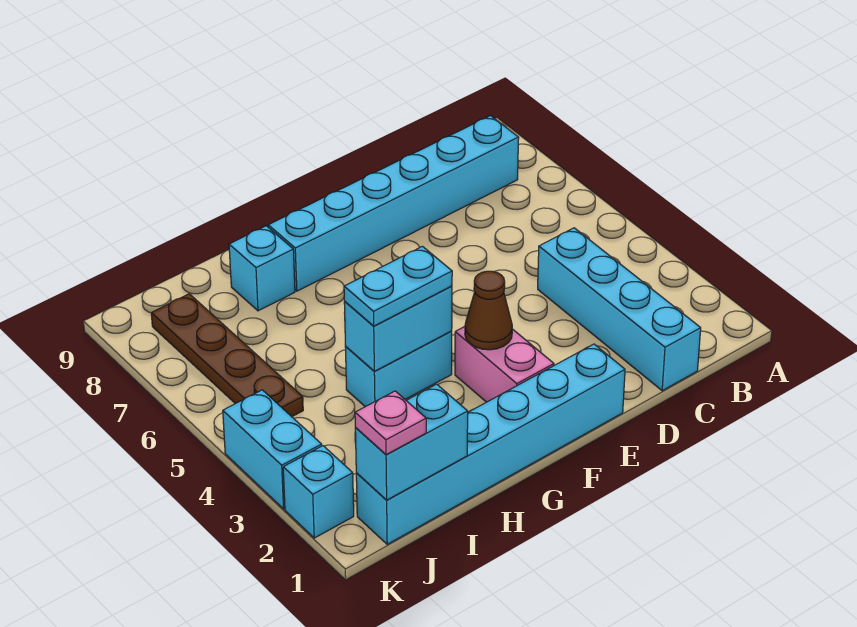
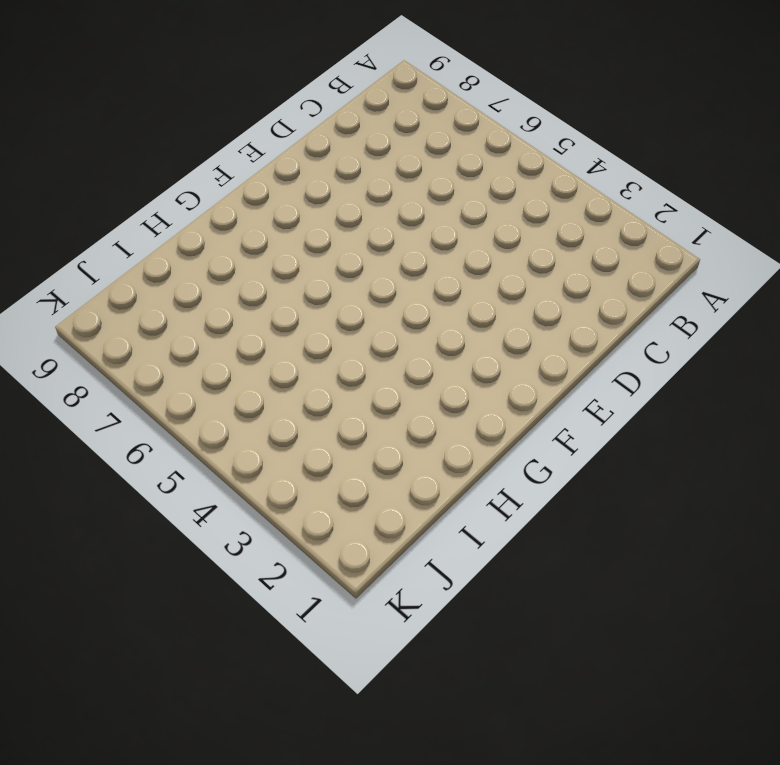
none -> cyan brick B8:G8 level 1
none -> cyan brick C1:C4 level 1
none -> cyan brick E1:J1 level 1

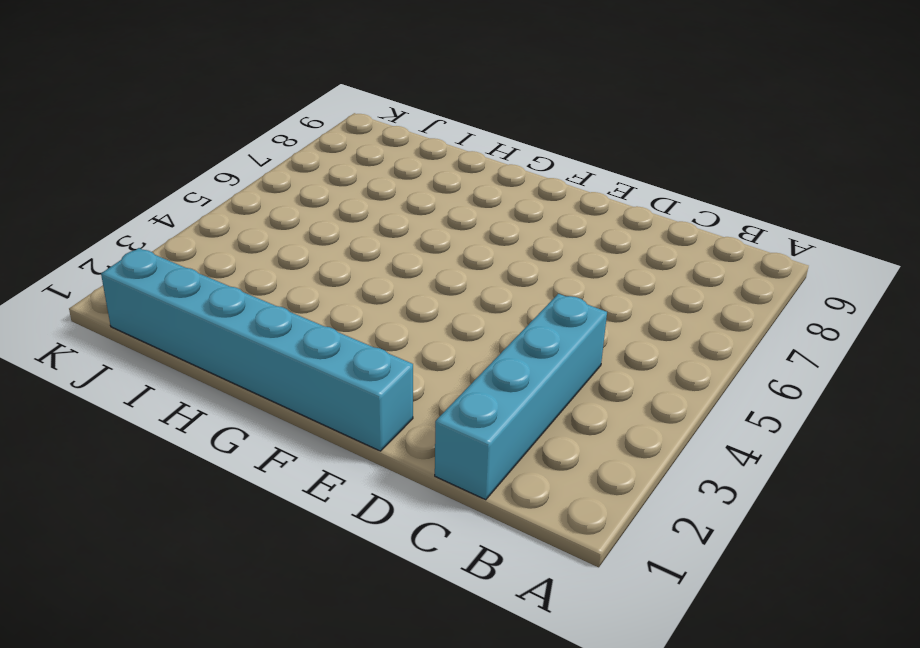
none -> cyan brick B8:G8 level 1
none -> pink brick F2:F3 level 1
none -> cyan brick G4:H4 level 1

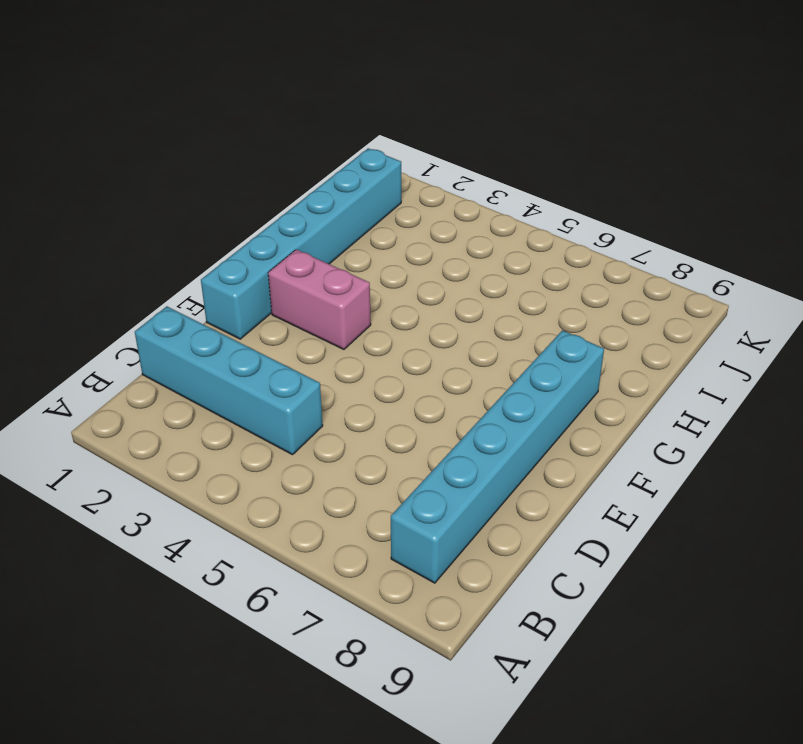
none -> cyan brick G4:H4 level 1
none -> cyan brick H8 level 1
none -> brown plate J5:J8 level 1

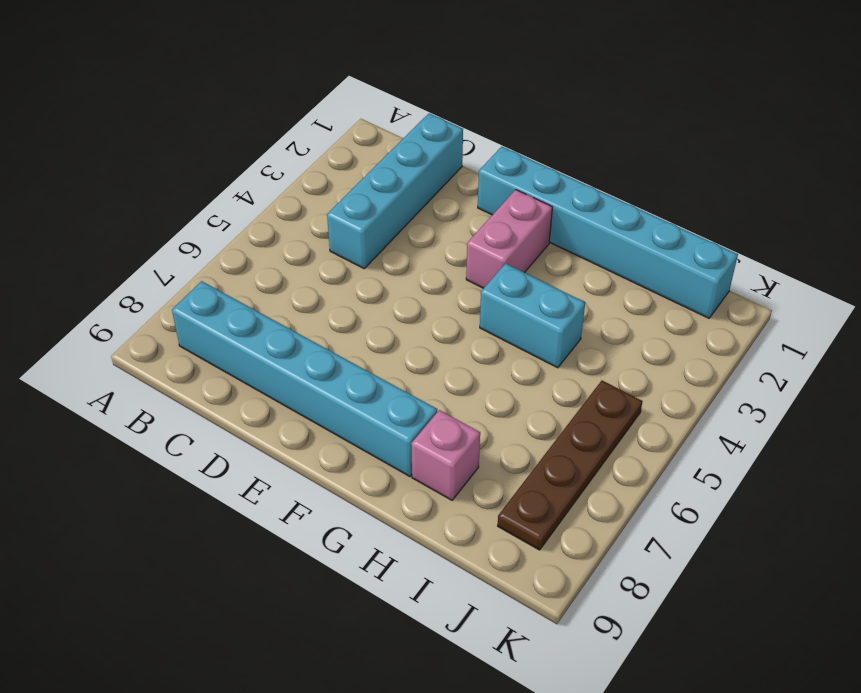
pink brick H8 level 1 -> cyan brick H8 level 1
none -> cyan brick K2 level 1
none -> cyan brick K3:K4 level 1
none -> brown cone F3 level 2

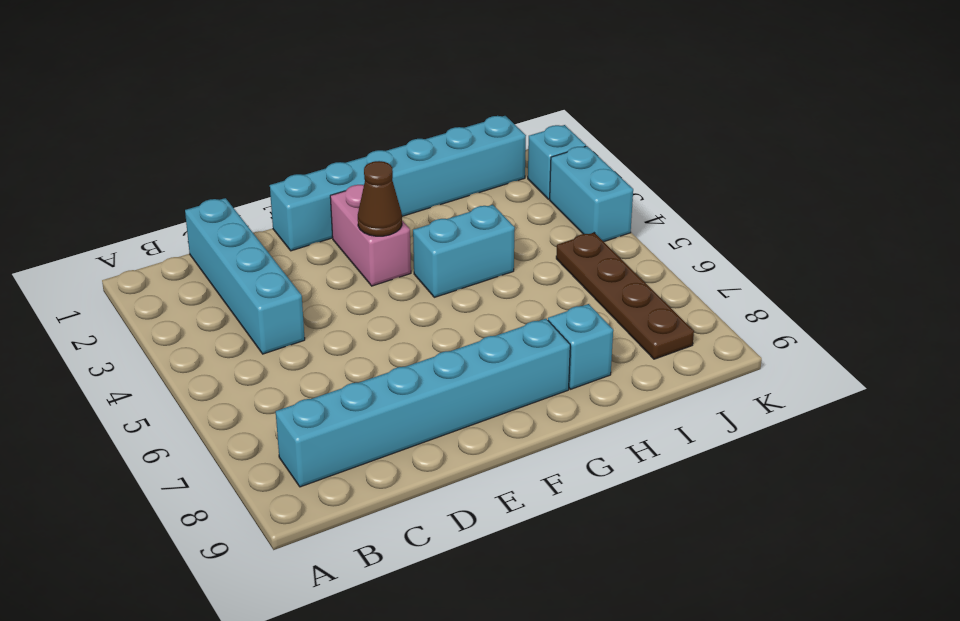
none -> cyan brick G4:H4 level 2
none -> cyan brick I1:J1 level 2
none -> cyan plate G4:H4 level 3

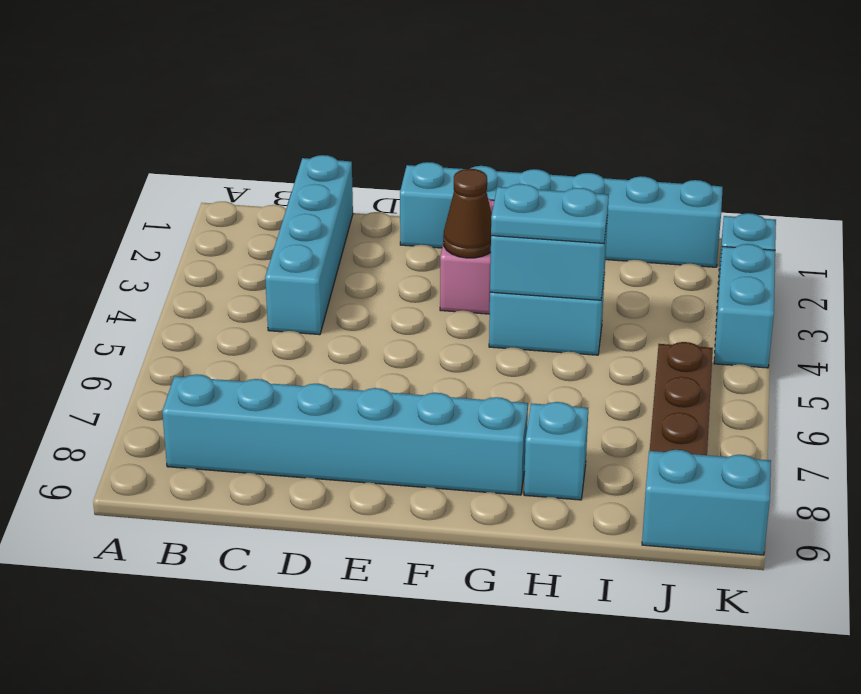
cyan brick J9:K9 level 1 -> cyan brick I1:J1 level 2
none -> pink plate J1 level 3

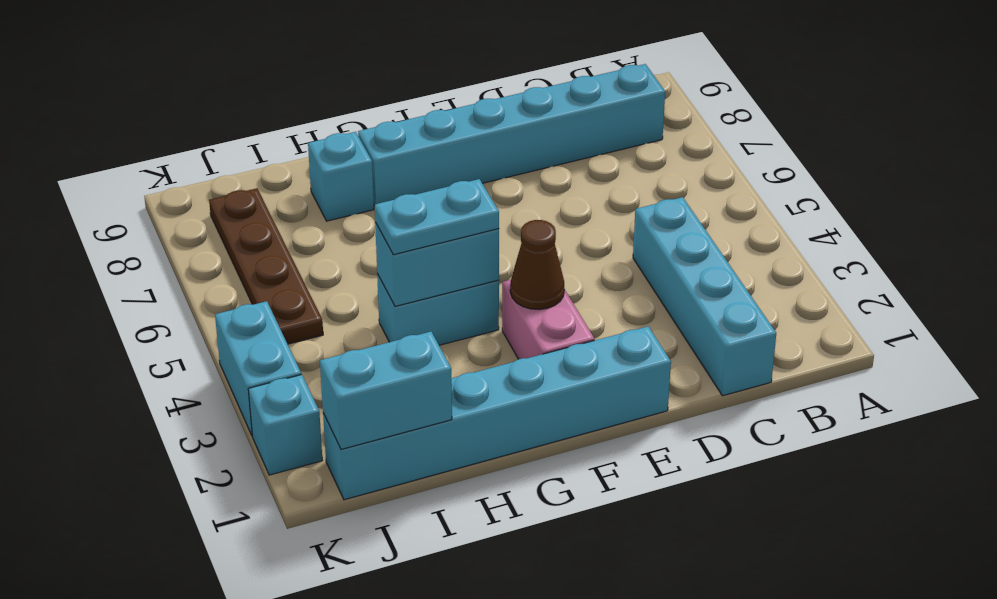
none -> pink plate J1 level 3

